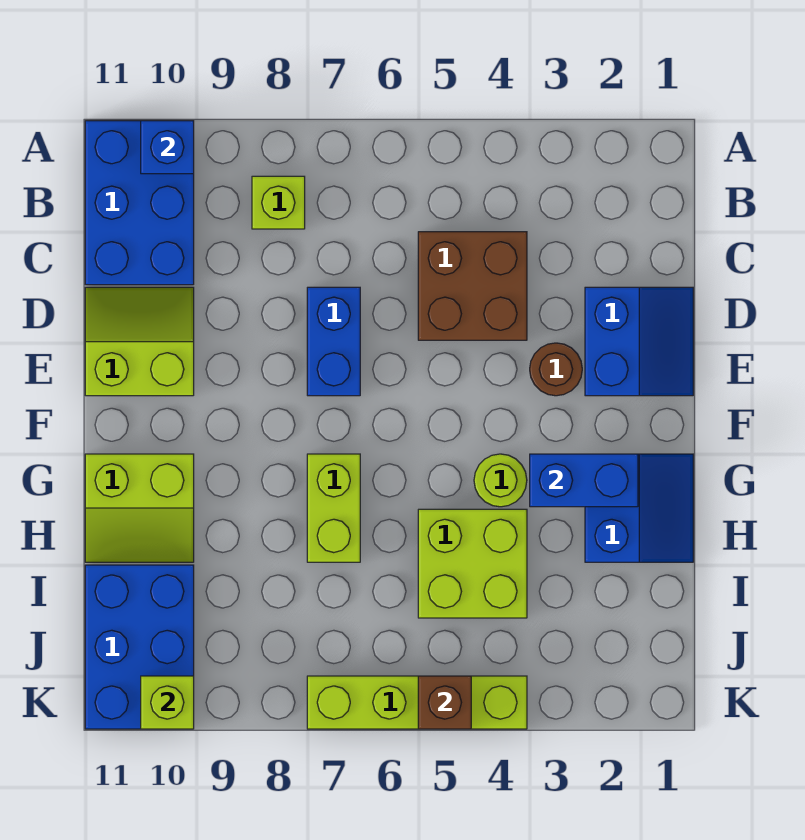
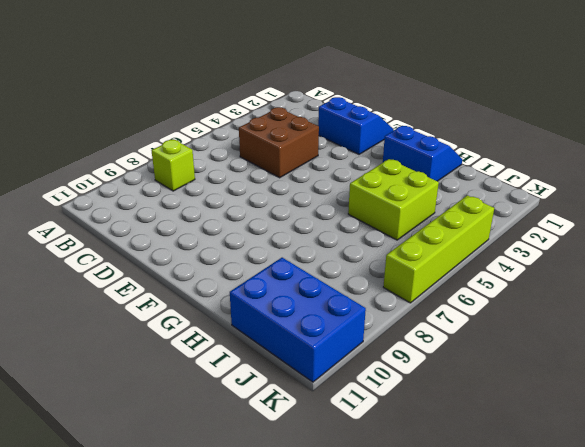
none -> blue brick A10:C11 level 1
none -> blue brick D7:E7 level 1
none -> lime slope D10:E11 level 1 top E

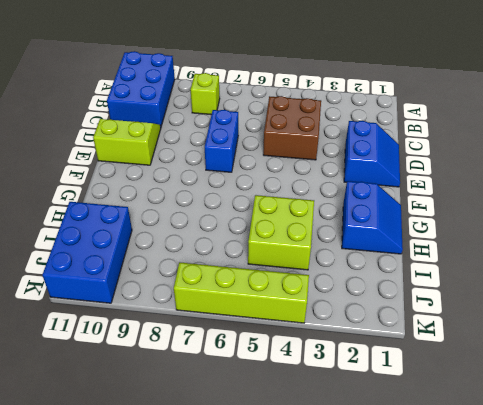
none -> brown round brick E3 level 1
none -> lime round brick G4 level 1
none -> lime brick G7:H7 level 1

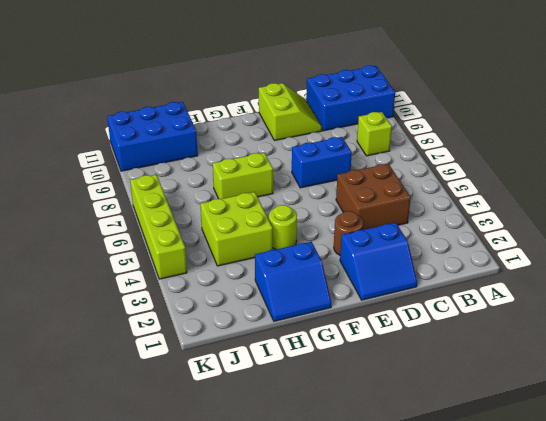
none -> lime slope G10:H11 level 1 top G
none -> blue brick A10 level 2
none -> blue brick G2:G3 level 2

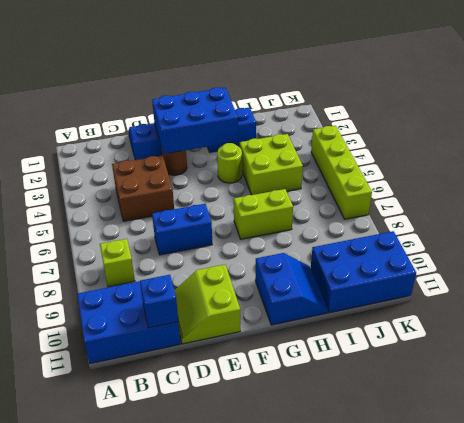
blue brick C11 level 2 -> blue brick A10 level 2
blue brick E2:G3 level 2 -> blue brick G2:G3 level 2
blue slope G10:H11 level 1 top G -> lime slope G10:H11 level 1 top G
none -> brown brick K5 level 2
none -> lime brick K10 level 2

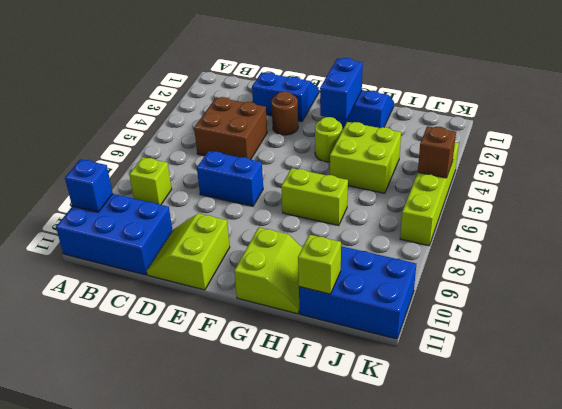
lime brick I11 level 2 -> lime brick K10 level 2

